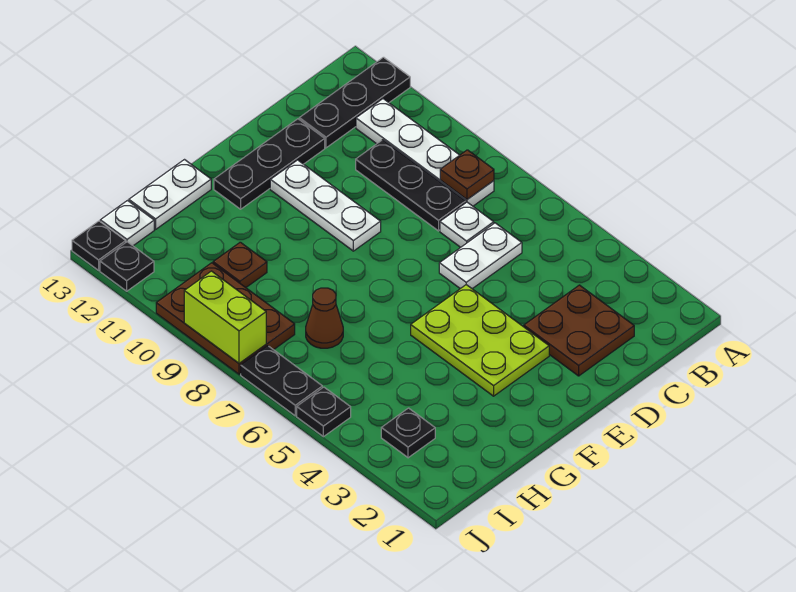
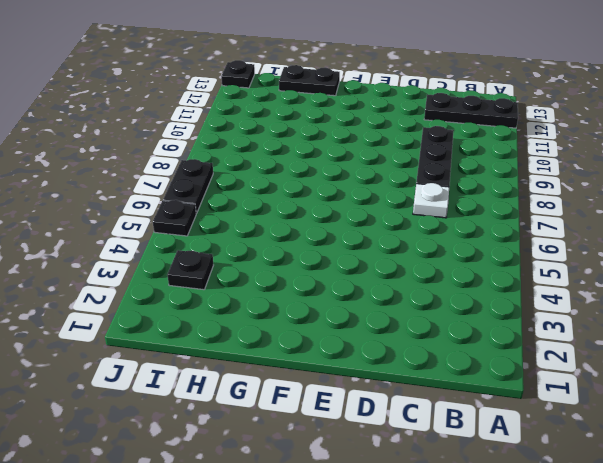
black plate G13:H13 level 1 -> white plate G13:H13 level 1
none -> white plate B8:B11 level 1
none -> brown plate C2:D3 level 1
none -> white plate C6:D6 level 1

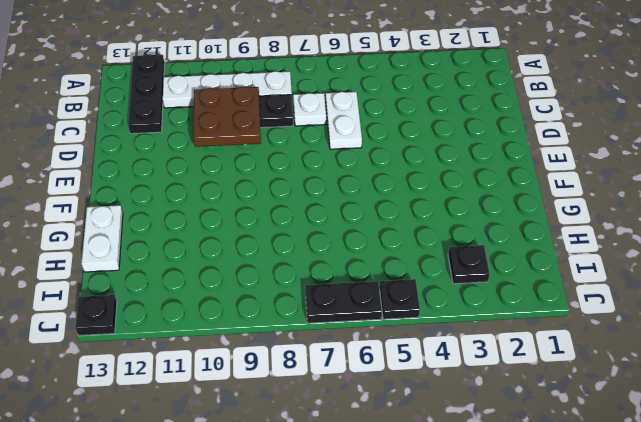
brown plate C9:D10 level 2 -> brown plate C2:D3 level 1
none -> black plate D12:F12 level 1
none -> lime plate E3:F5 level 1
none -> white plate E9:E11 level 1

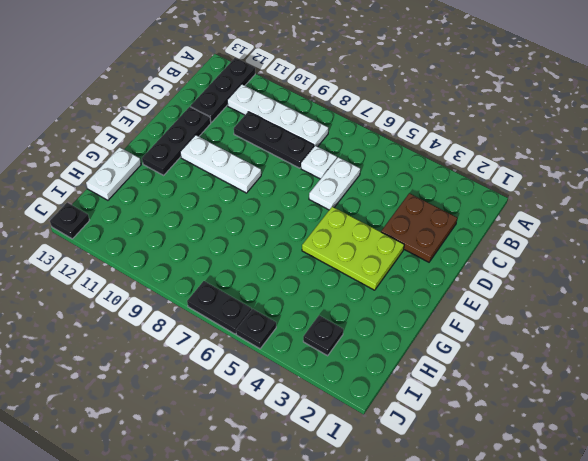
none -> brown cone H7 level 1
none -> brown plate H10 level 1
none -> brown plate I8:J10 level 1

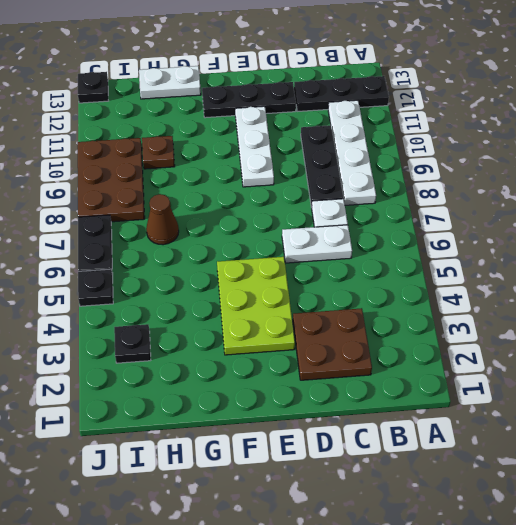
none -> white plate I13 level 1
none -> black plate J12 level 1
none -> brown plate B8 level 2

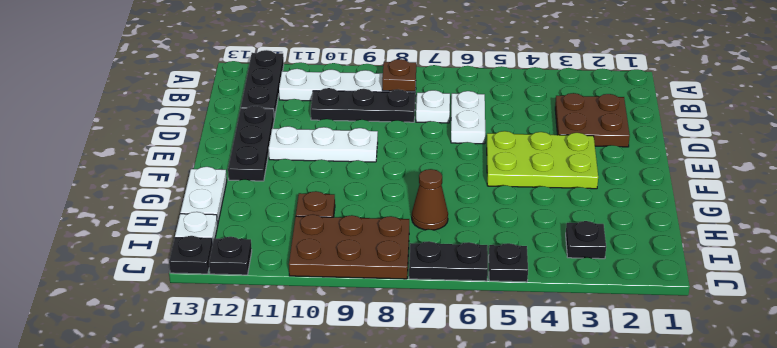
none -> lime brick J8:J9 level 2

